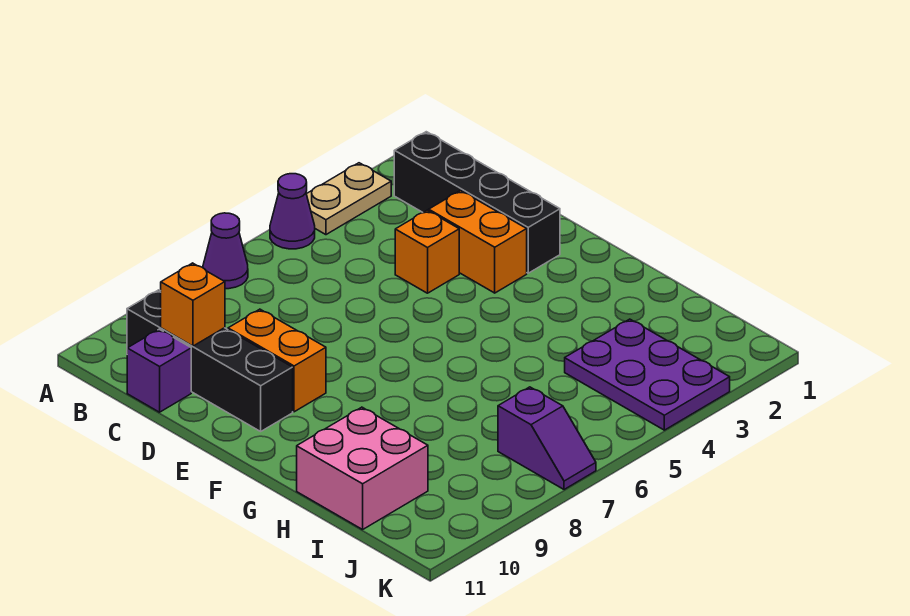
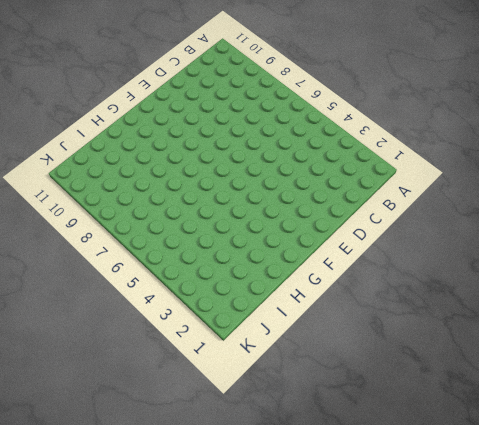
none -> tan plate A3:A4 level 1
none -> purple cone A5 level 1
none -> purple cone A7 level 1

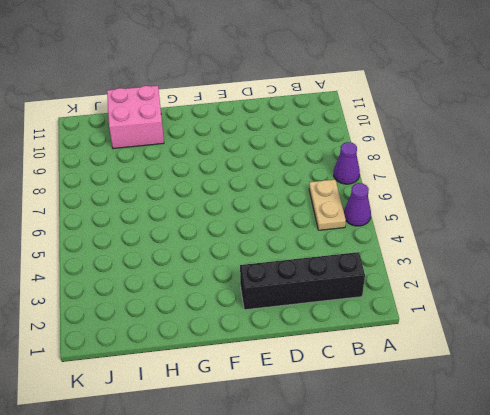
tan plate B5:B6 level 1 -> tan plate A3:A4 level 1
none -> black brick B10:E10 level 1
none -> purple brick C11 level 1
none -> orange brick D3:E3 level 1

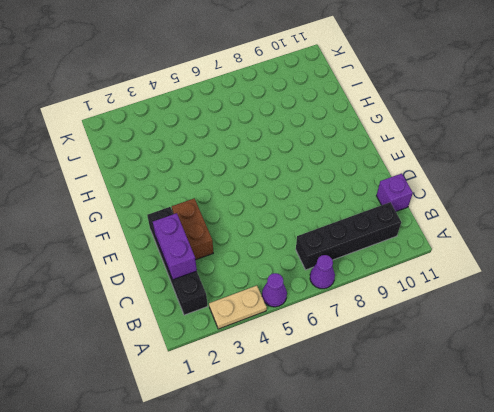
black brick B7:B10 level 1 -> black brick B10:E10 level 1
purple brick C2:D2 level 2 -> none
brown brick D3:E3 level 1 -> orange brick D3:E3 level 1
none -> orange brick D4 level 1
none -> orange brick D9:E9 level 1
none -> pink brick H10:I11 level 1

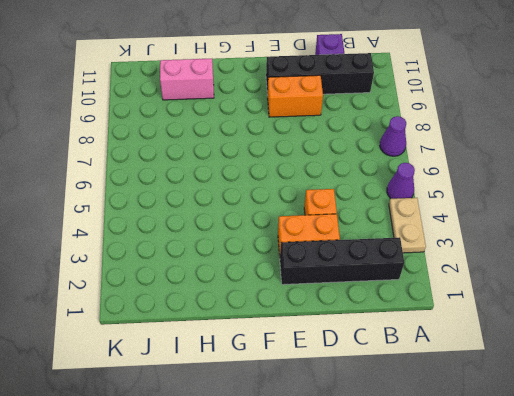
pink brick H10:I10 level 1 -> pink brick H10:I11 level 1
none -> purple plate I3:K4 level 1
none -> purple slope J7:K7 level 1 top J
none -> orange brick C10 level 2

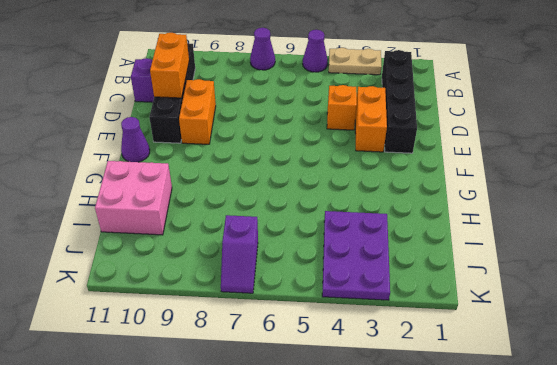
orange brick C10:D10 level 2 -> orange brick C10 level 2
purple cone F11 level 1 -> none

